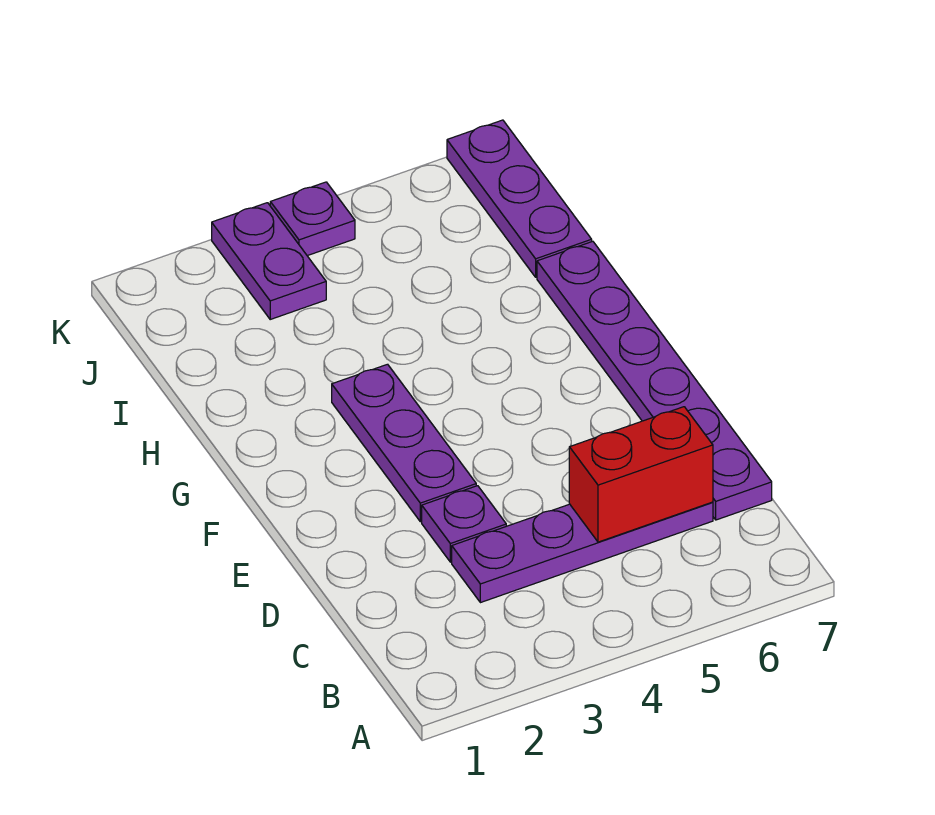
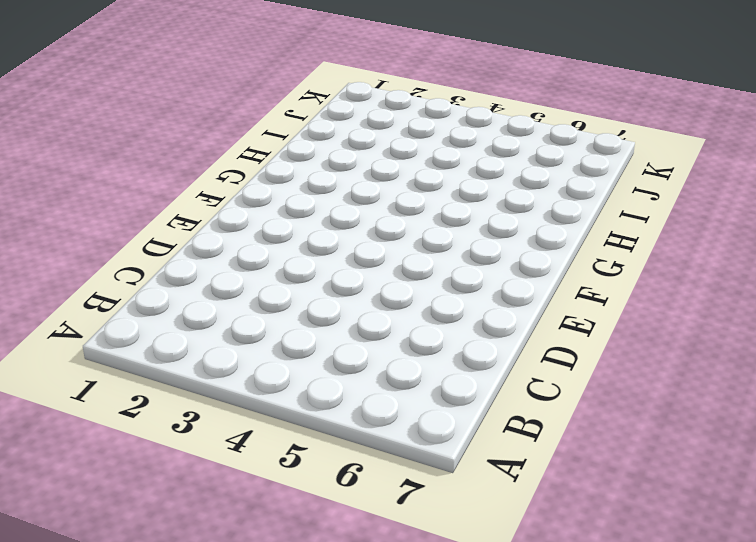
none -> purple plate C3:C6 level 1
none -> purple plate C7:H7 level 1

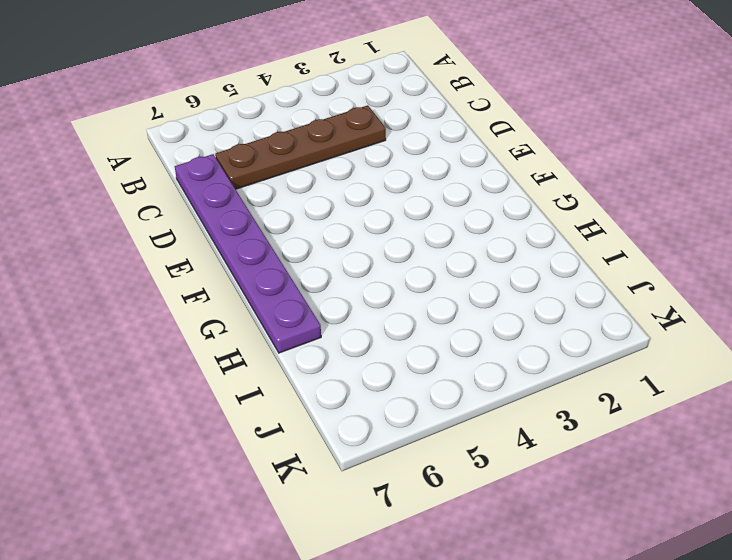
brown plate C3:C6 level 1 -> purple plate C3:C6 level 1
none -> purple plate D3 level 1
none -> purple plate E3:G3 level 1

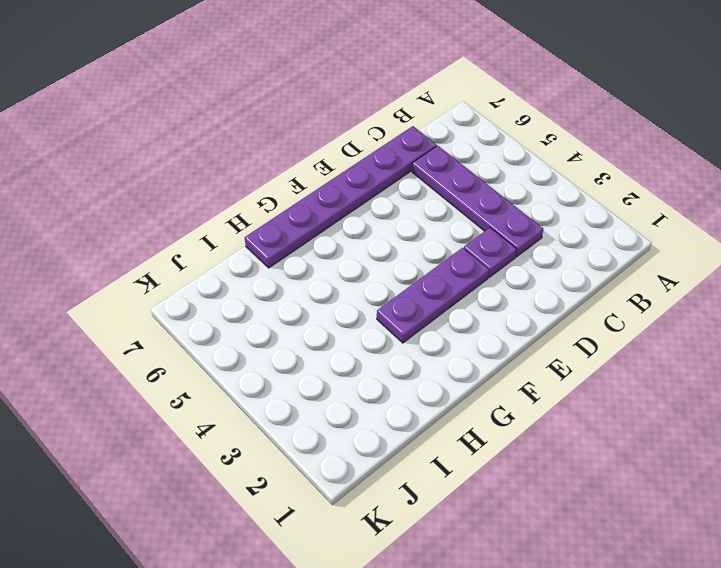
none -> purple plate I7:K7 level 1
none -> purple plate J3:K3 level 1

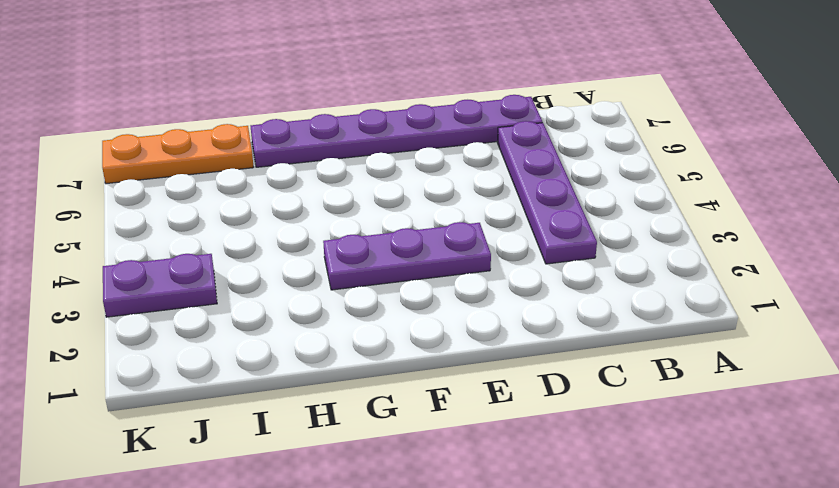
orange plate I7:K7 level 1 -> purple plate I7:K7 level 1
none -> purple plate D3 level 1
none -> purple plate K4 level 1

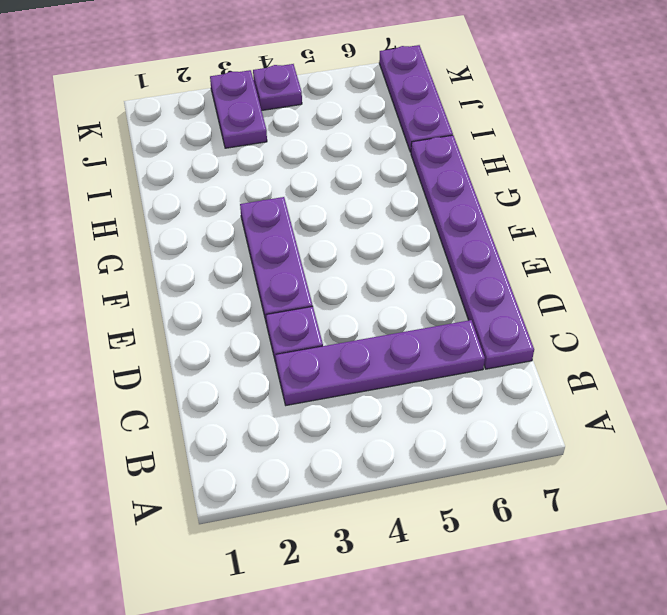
none -> red brick C5:C6 level 2

